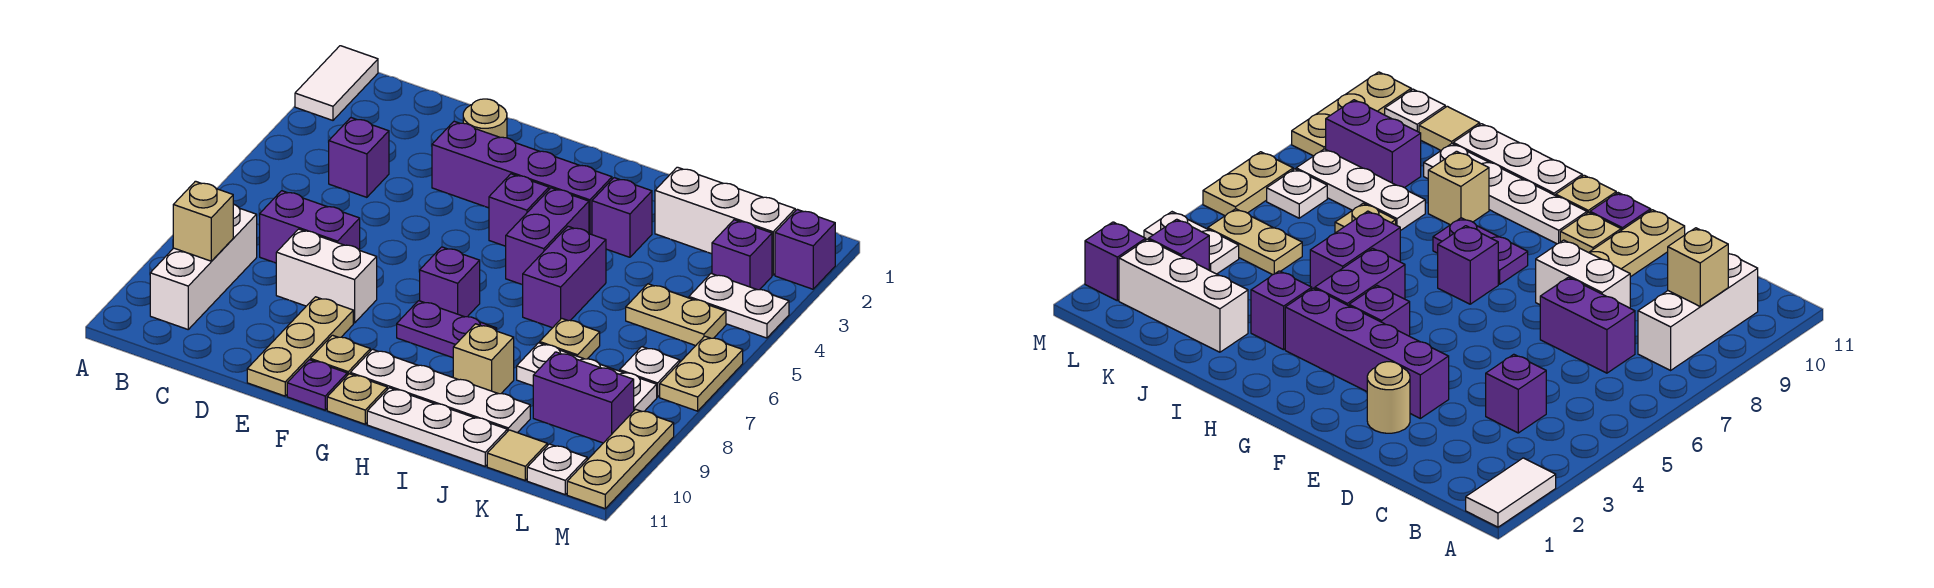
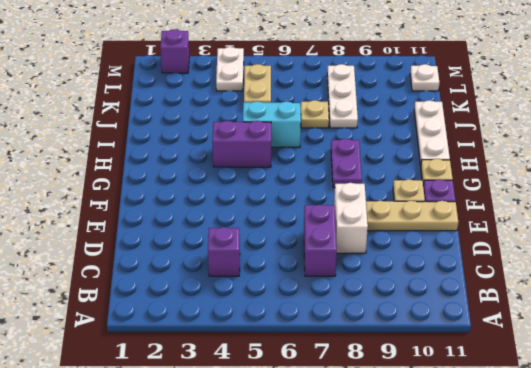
cyan brick I5:I6 level 1 -> purple brick I5:I6 level 1
none -> white tile A1:A2 level 1
none -> white brick B8:B10 level 1
none -> tan round brick E2 level 1
none -> purple brick E3:H3 level 1

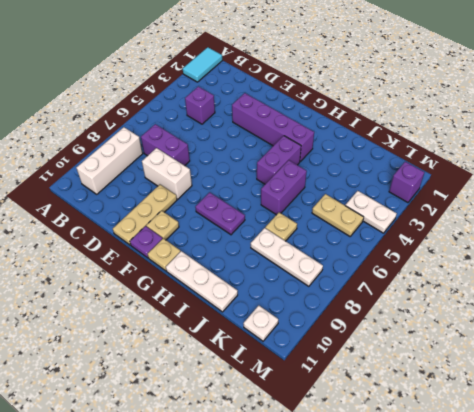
cyan tile A1:A2 level 1 -> white tile A1:A2 level 1
none -> tan round brick E2 level 1
none -> purple brick G4 level 1
none -> purple brick G7 level 1
none -> white plate G10:J10 level 1

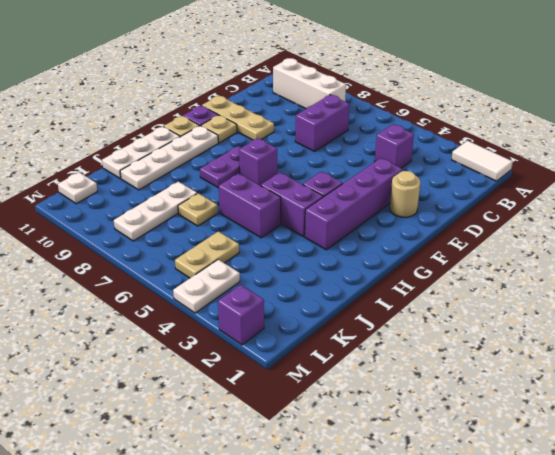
none -> white brick D8:E8 level 1
none -> purple brick I3 level 1
none -> tan brick I9 level 1
none -> white brick J2:L2 level 1

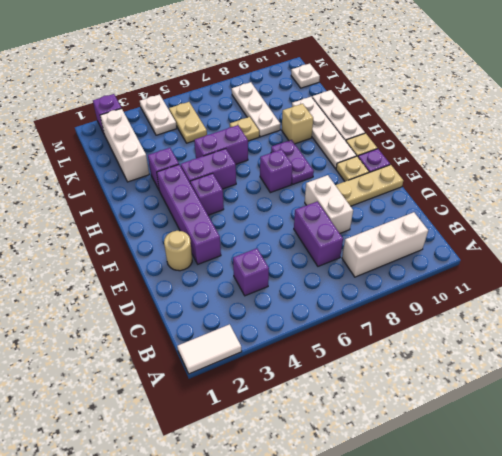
none -> purple brick K9:L9 level 1
none -> tan tile K11 level 1
none -> purple brick L3 level 1
none -> white plate L7 level 1

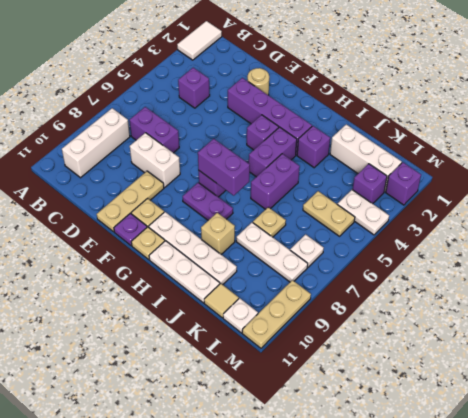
purple brick G7:H7 level 2 -> purple brick K9:L9 level 1
none -> tan plate M6:M7 level 1
none -> tan brick B9 level 2

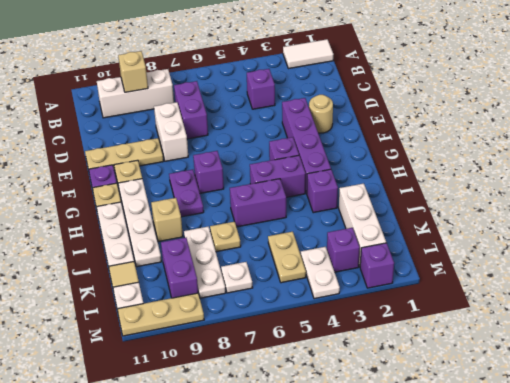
none -> tan plate M6:M7 level 1

